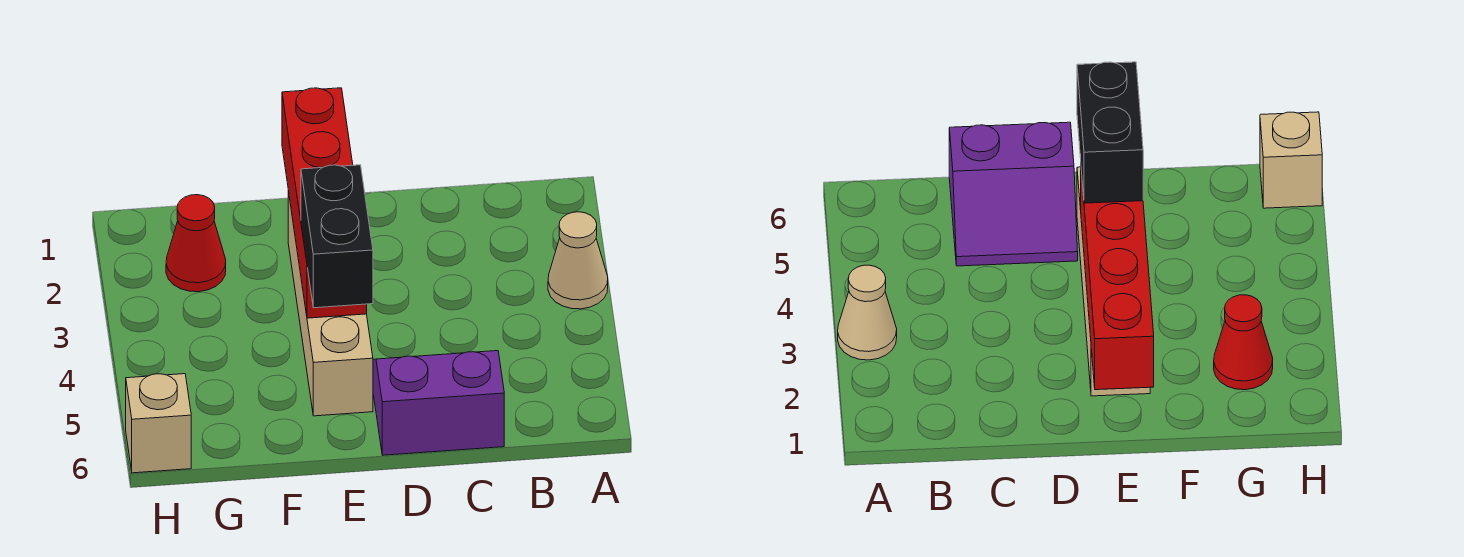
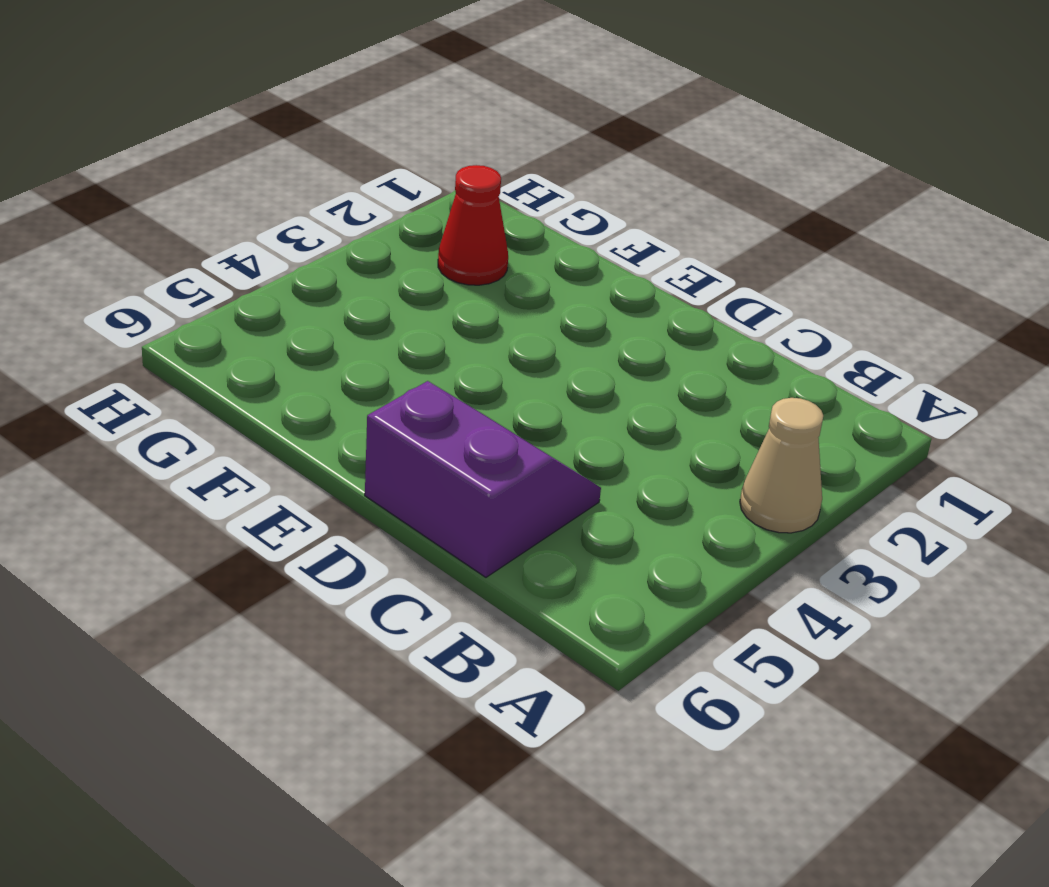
none -> tan brick E2:E5 level 1
none -> tan brick H6 level 1

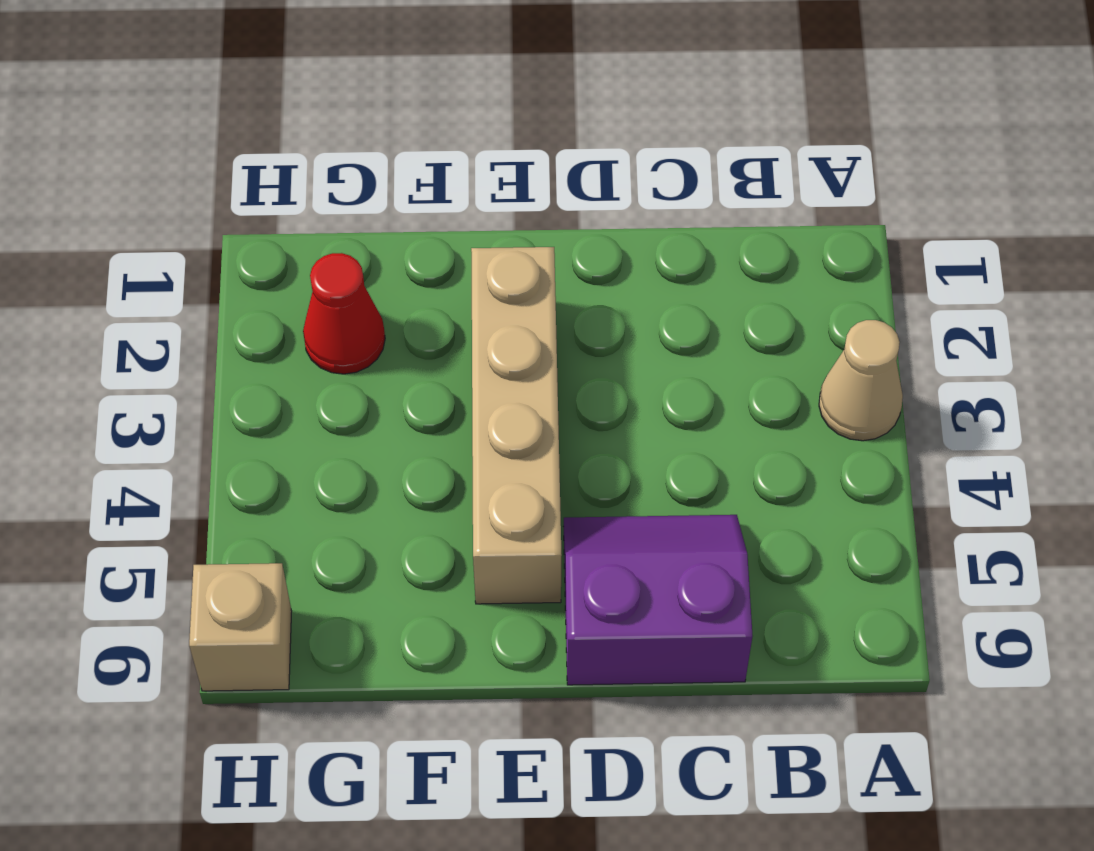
none -> red brick E1:E4 level 2
none -> black brick E4:E5 level 3

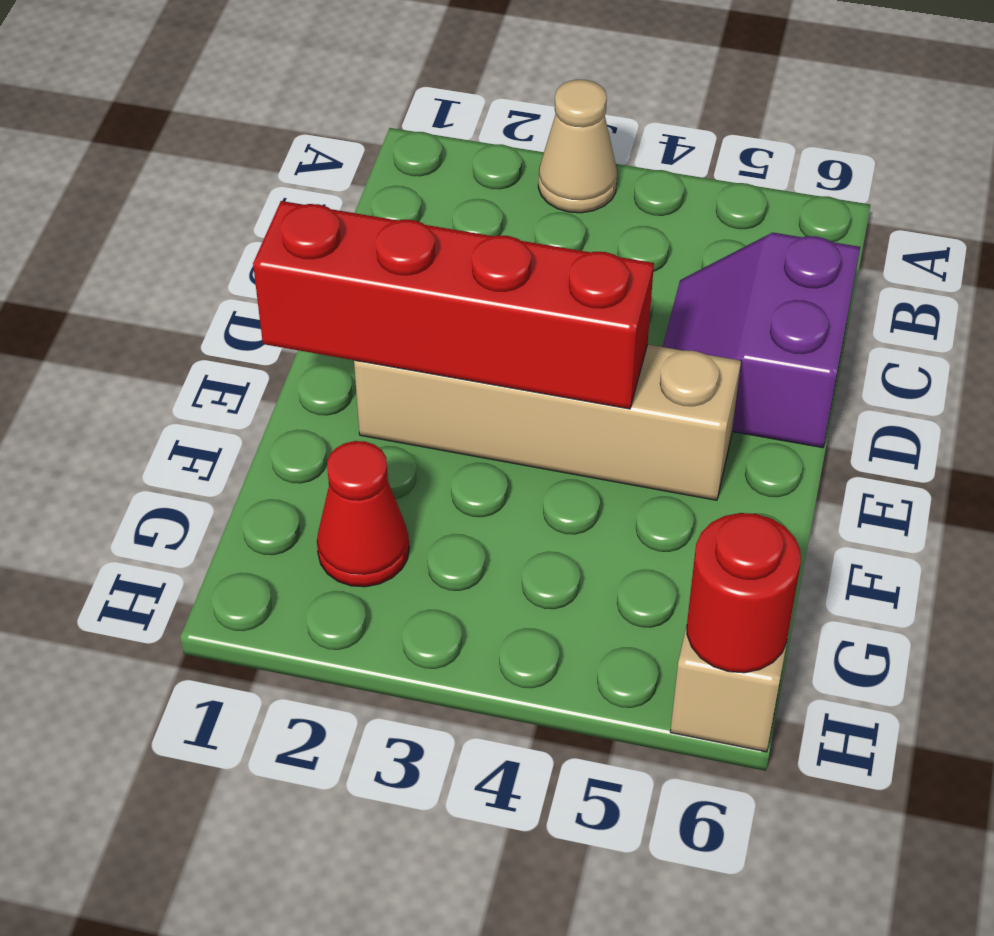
red round brick H6 level 2 -> none
none -> black brick E4:E5 level 3

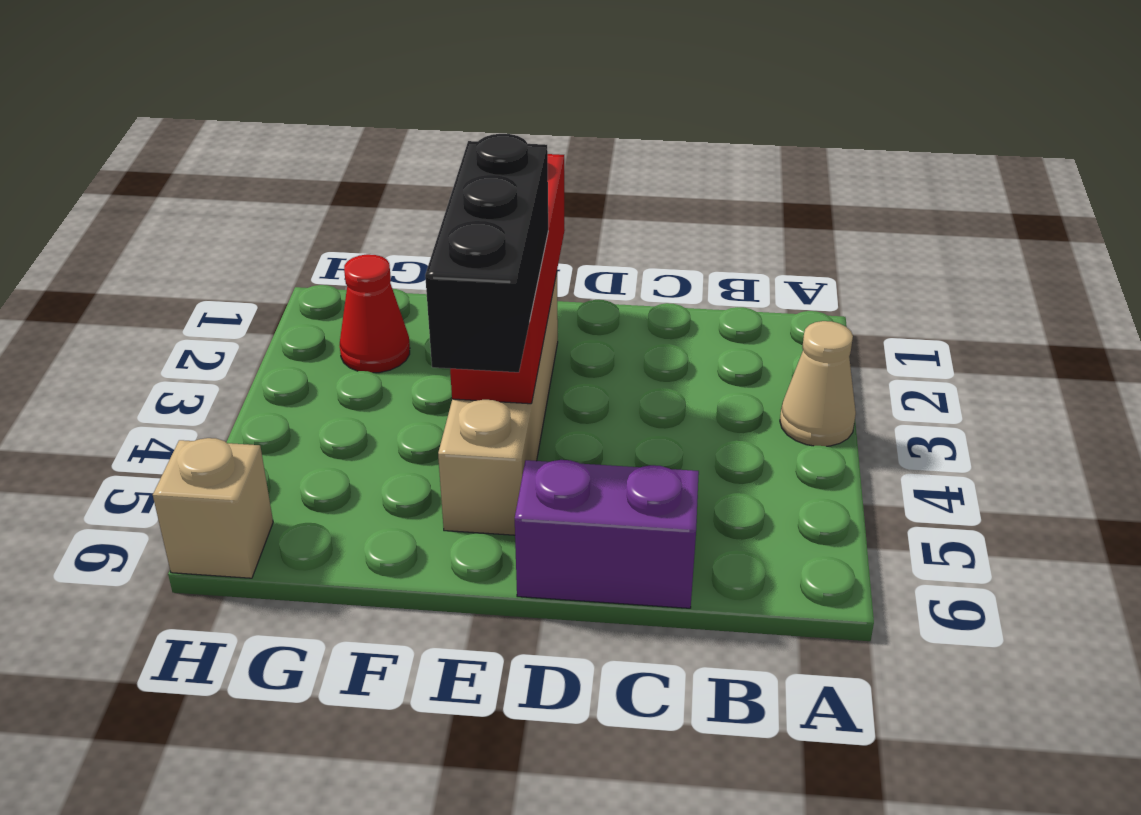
black brick E3:E5 level 3 -> black brick E4:E5 level 3

